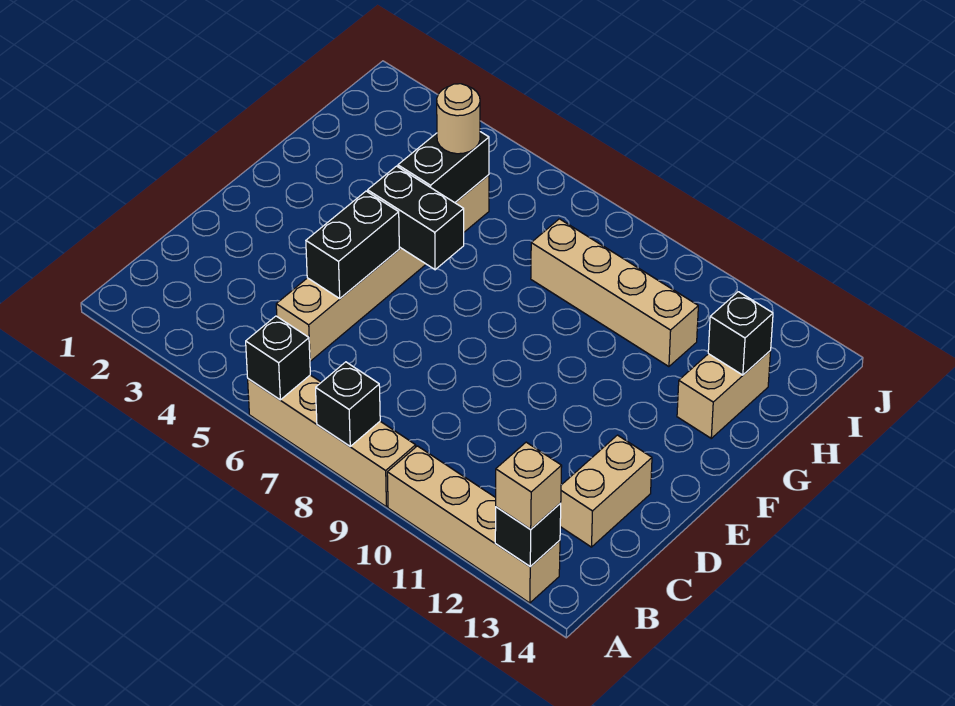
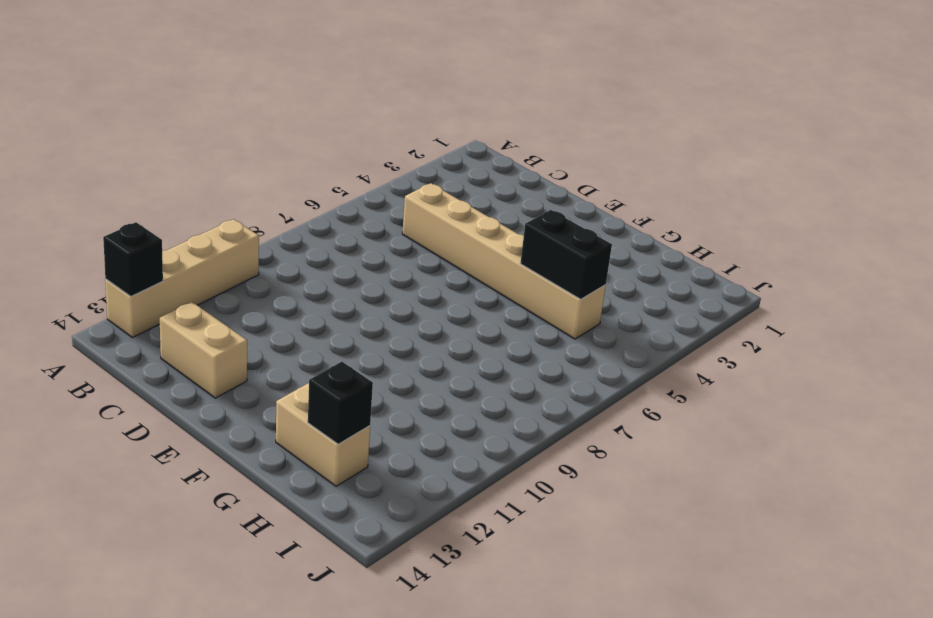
none -> tan brick A6:A9 level 1
none -> tan brick H8:H11 level 1
none -> black brick A6 level 2

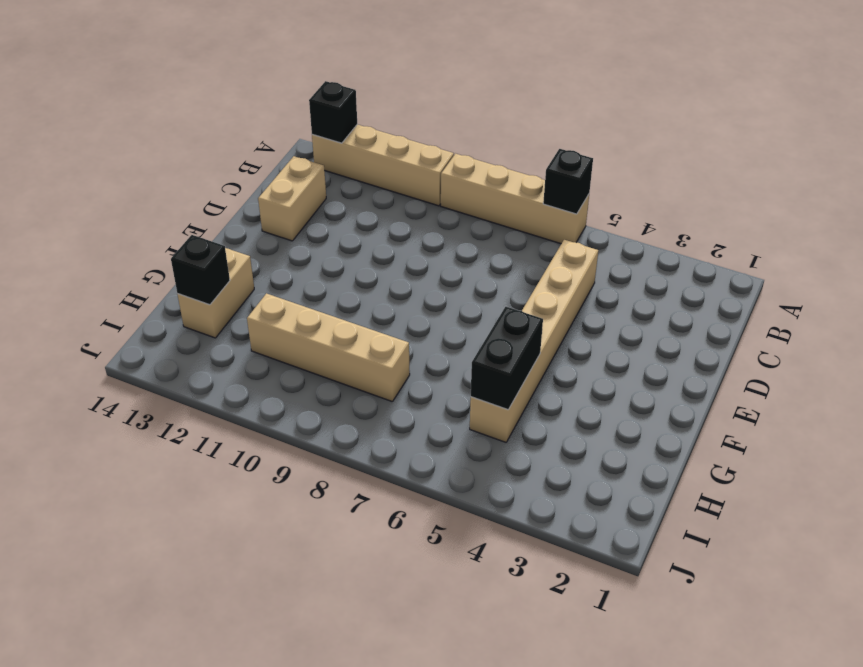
none -> black brick A8 level 2
none -> black brick D5:E5 level 2
none -> black brick F5:F6 level 2

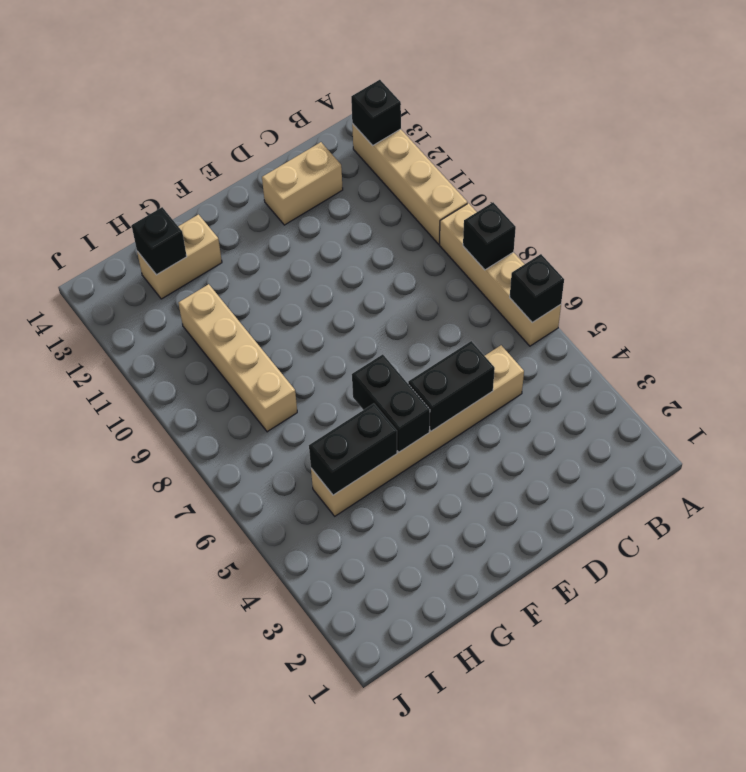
none -> tan brick A13 level 3
none -> tan round brick H5 level 3

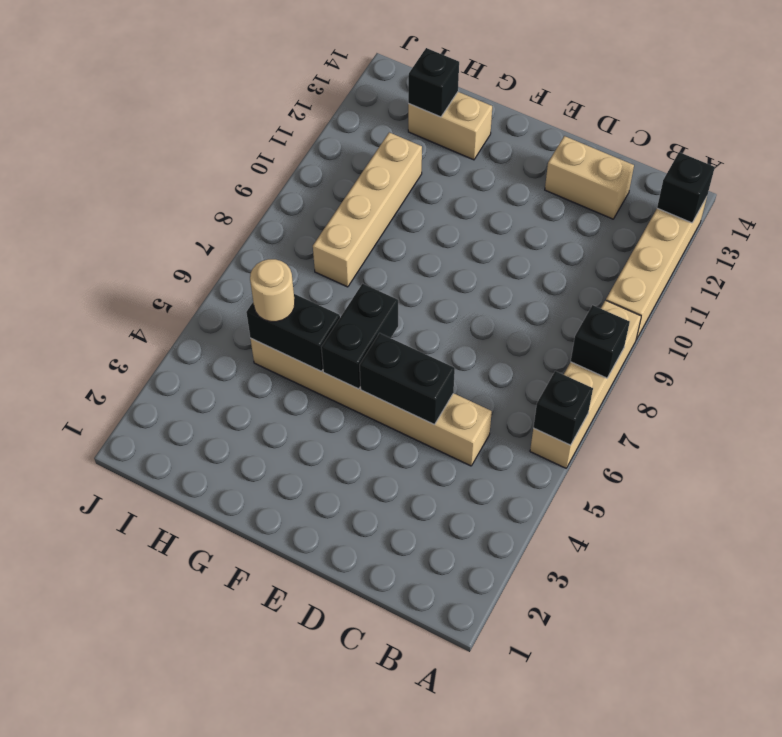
none -> tan brick A13 level 3

